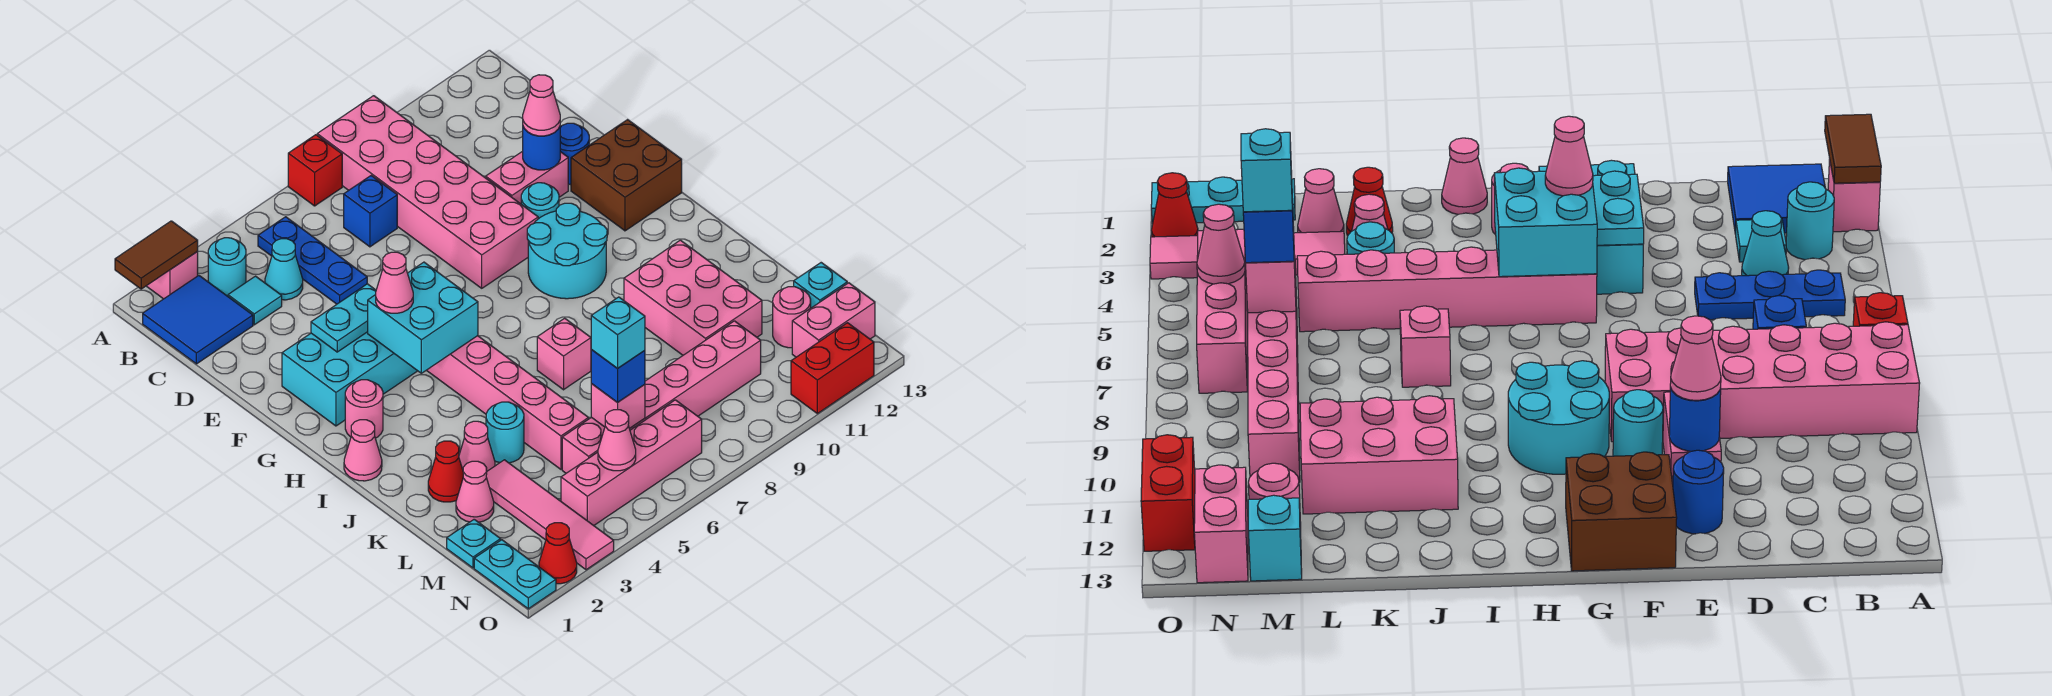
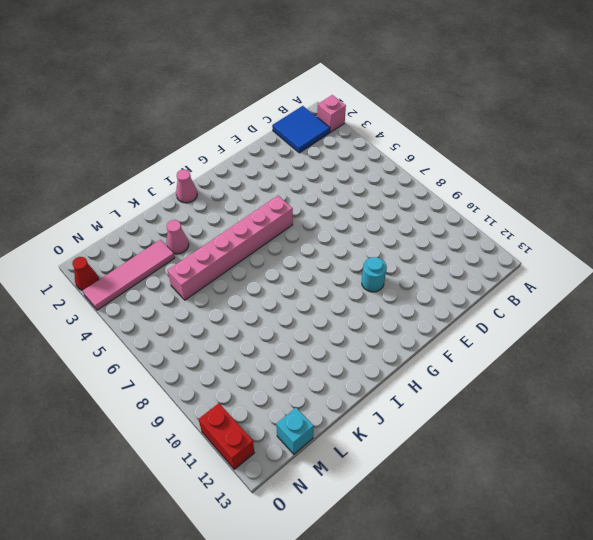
none -> red brick A7 level 1
none -> pink brick A8:F9 level 1
none -> cyan round brick B3 level 1
none -> blue plate B5:D5 level 1

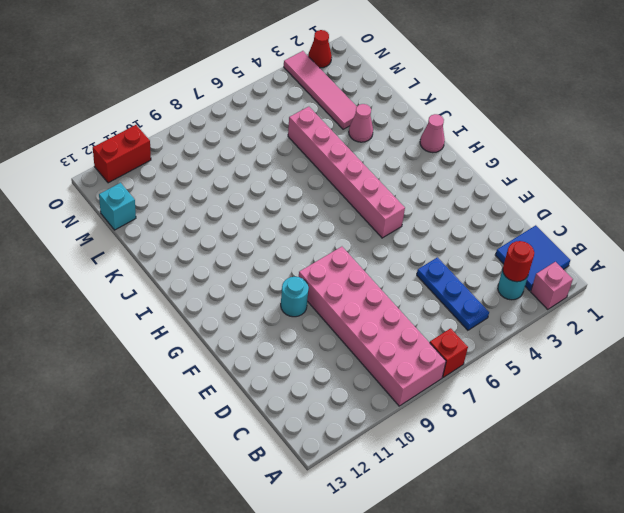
red round brick B3 level 2 -> none
none -> cyan tile C3 level 1
none -> cyan cone C4 level 1
none -> blue brick C7 level 1
none -> pink brick E10:E11 level 1

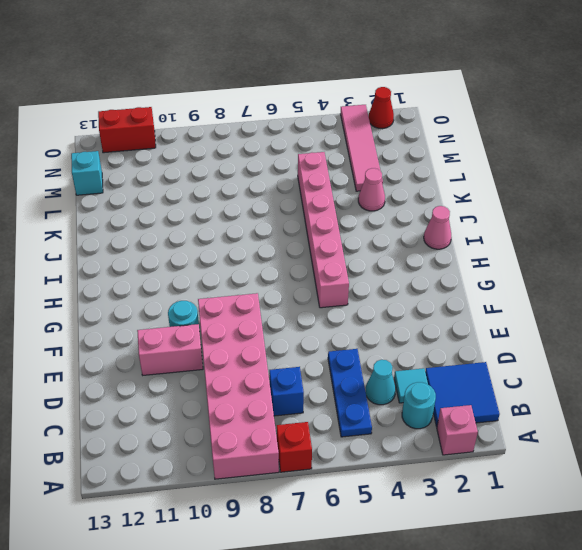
none -> blue round brick E12 level 1
none -> cyan brick F2:G4 level 1
none -> brown brick F12:G13 level 1
none -> cyan round brick G9:H10 level 1

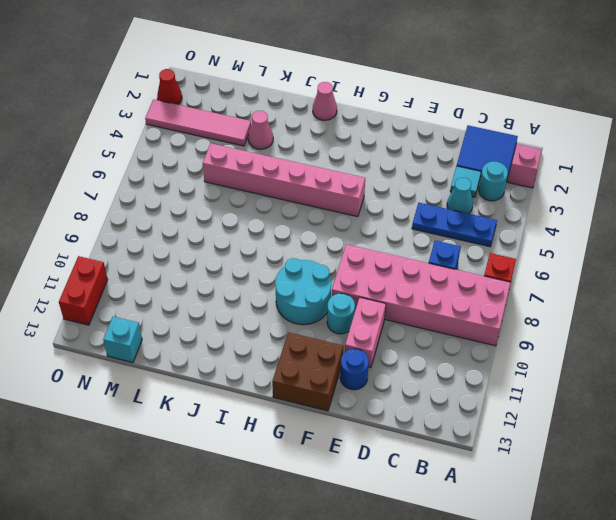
none -> cyan brick F2:G4 level 1
none -> pink round brick H2 level 1
none -> pink brick J7 level 1
none -> pink brick J10:L11 level 1

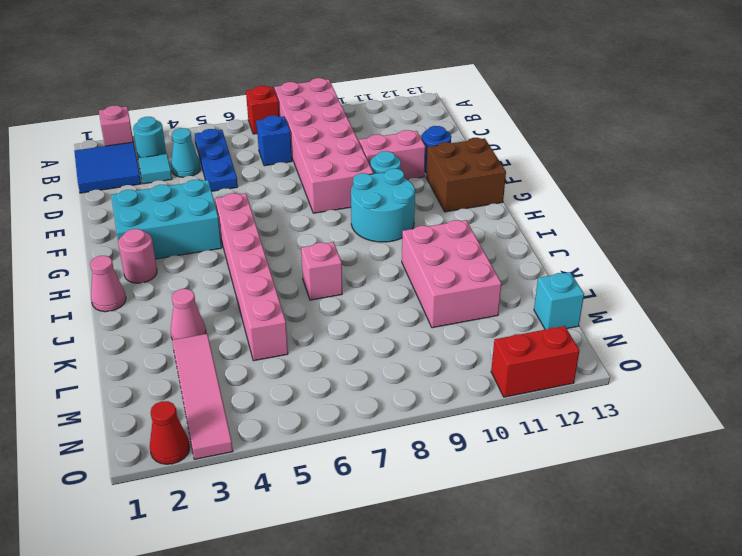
none -> red cone K2 level 1
none -> cyan round brick K4 level 1
none -> pink cone L2 level 1
none -> cyan plate M1 level 1

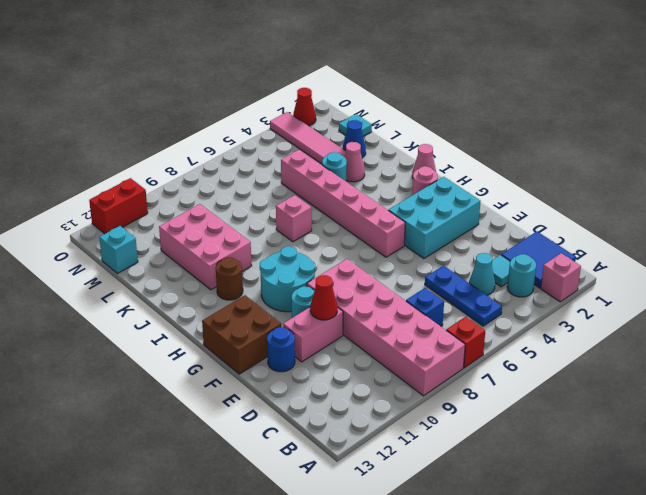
red cone E10 level 2 -> red cone K2 level 1
brown round brick I11 level 1 -> none
blue cone L2 level 1 -> pink cone L2 level 1
none -> pink brick M5:M10 level 1
none -> pink round brick M12 level 1
none -> cyan plate N1:O1 level 1
none -> pink brick N4:N7 level 1

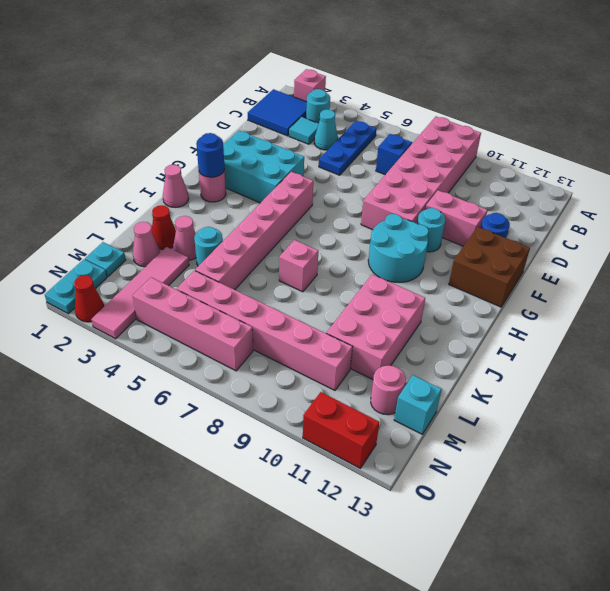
blue round brick H2 level 2 -> blue round brick E11 level 2
none -> red brick A7 level 1
none -> pink brick N12:N13 level 1
none -> brown tile A1:A2 level 2
none -> cyan plate F3:F4 level 2

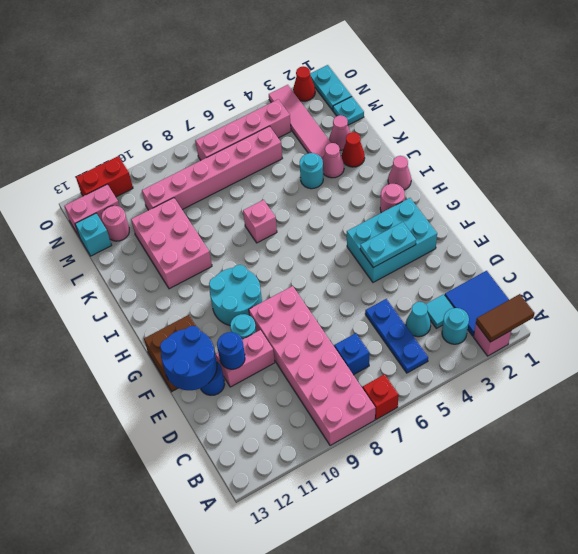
blue round brick E12:F13 level 2 -> none
none -> pink brick G5:L5 level 1
none -> cyan brick G4:H5 level 2
none -> pink brick M6 level 2
none -> pink cone N5 level 2

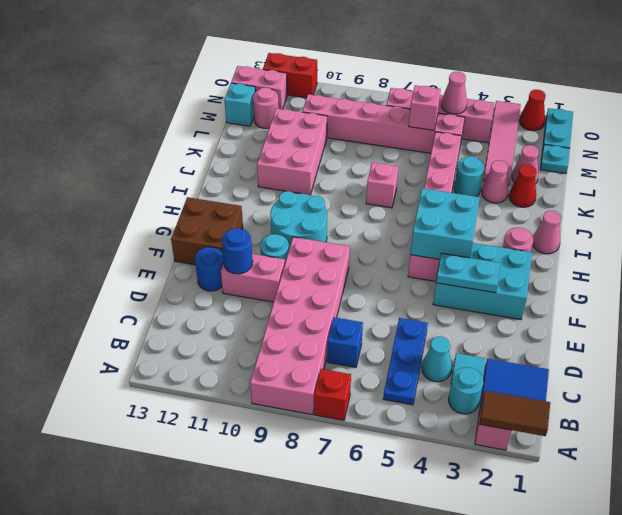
none -> pink cone E11 level 3
none -> pink cone G4 level 3
none -> blue brick M6 level 3
none -> cyan brick M6 level 4

